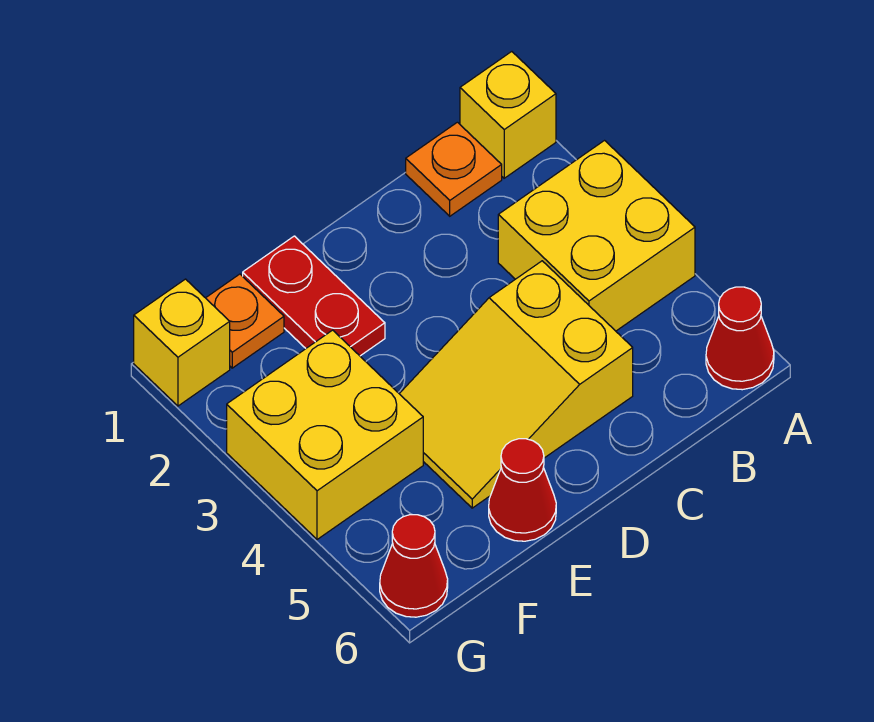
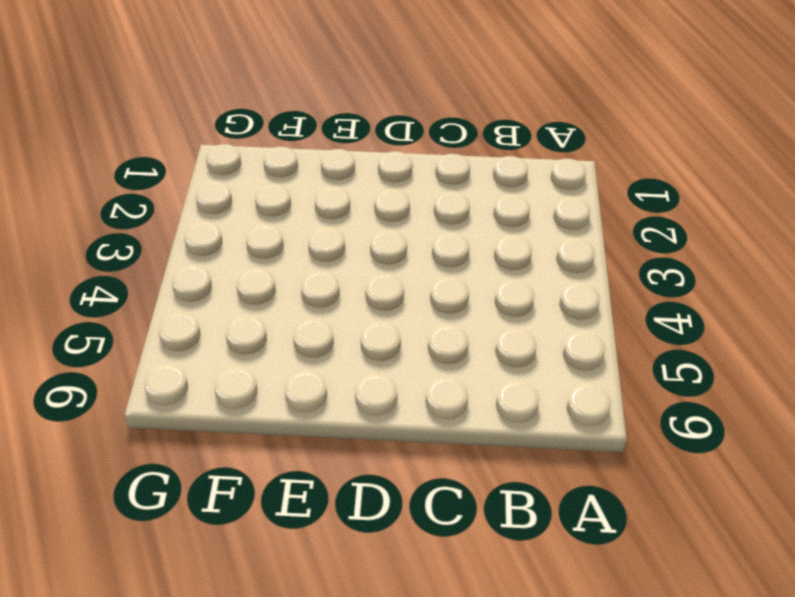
none -> yellow brick A1 level 1
none -> yellow brick A3:B4 level 1

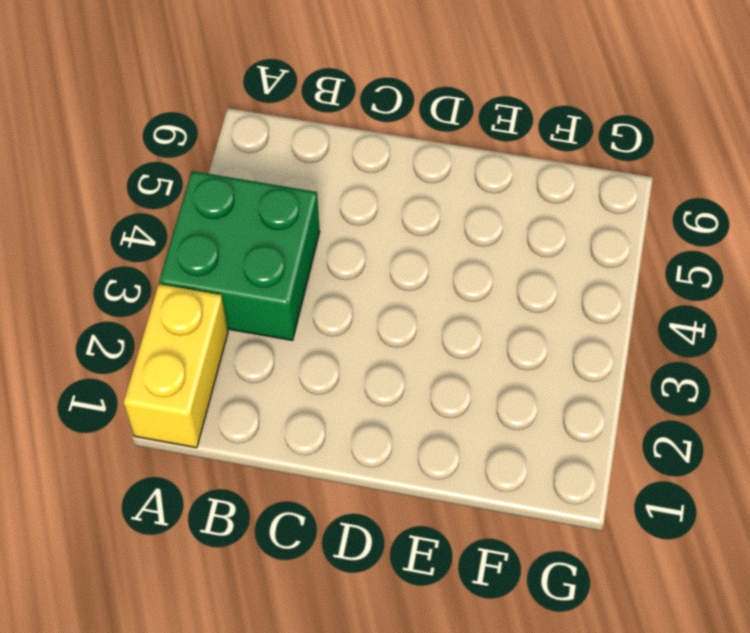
yellow brick A1:A2 level 1 -> yellow brick A1 level 1
green brick A3:B4 level 1 -> yellow brick A3:B4 level 1
none -> red cone A6 level 1
none -> orange plate B1 level 1

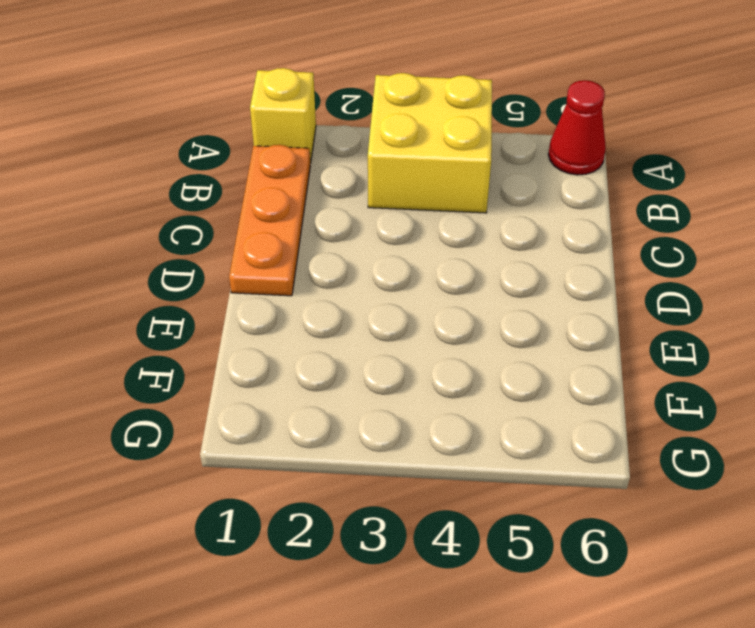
orange plate B1:D1 level 1 -> orange plate B1 level 1
none -> yellow slope C4:E5 level 1 top C
none -> red plate E1:E2 level 1

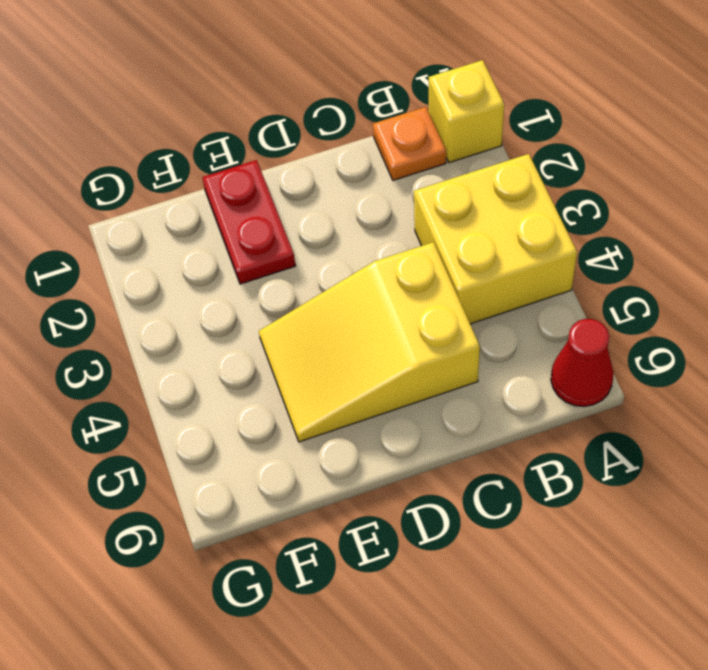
none -> red cone E6 level 1
none -> orange plate F1 level 1

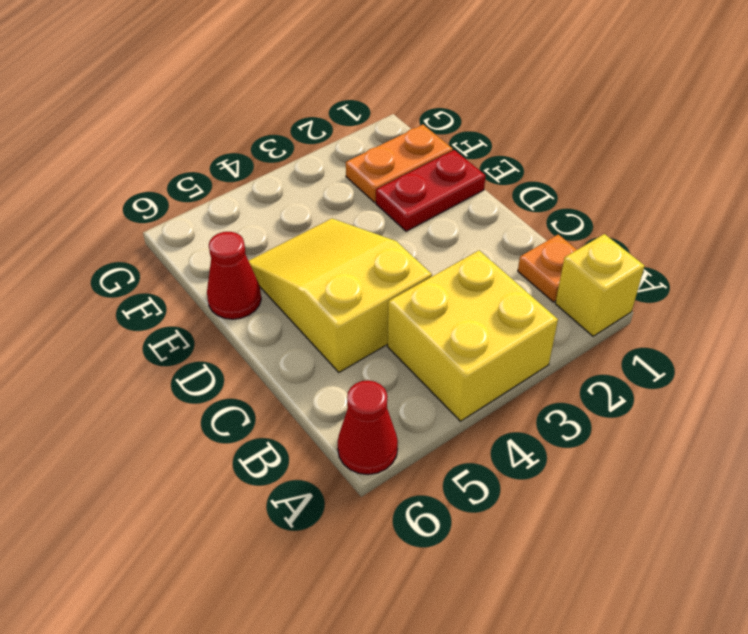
orange plate F1:F2 level 1 -> orange plate F1 level 1
none -> yellow brick F3:G4 level 1
none -> yellow brick G1 level 1

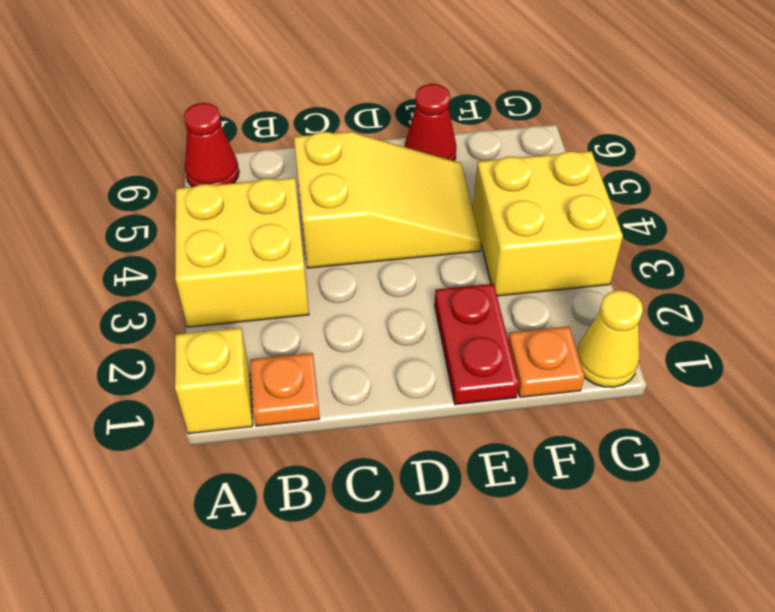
yellow cone G1 level 1 -> yellow brick G1 level 1
none -> red cone G6 level 1

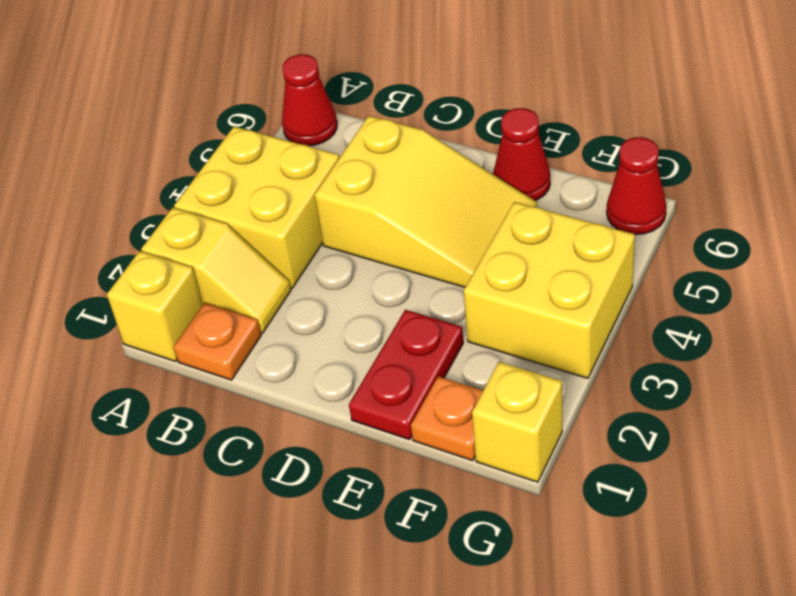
yellow slope A2:B2 level 1 top A -> none

